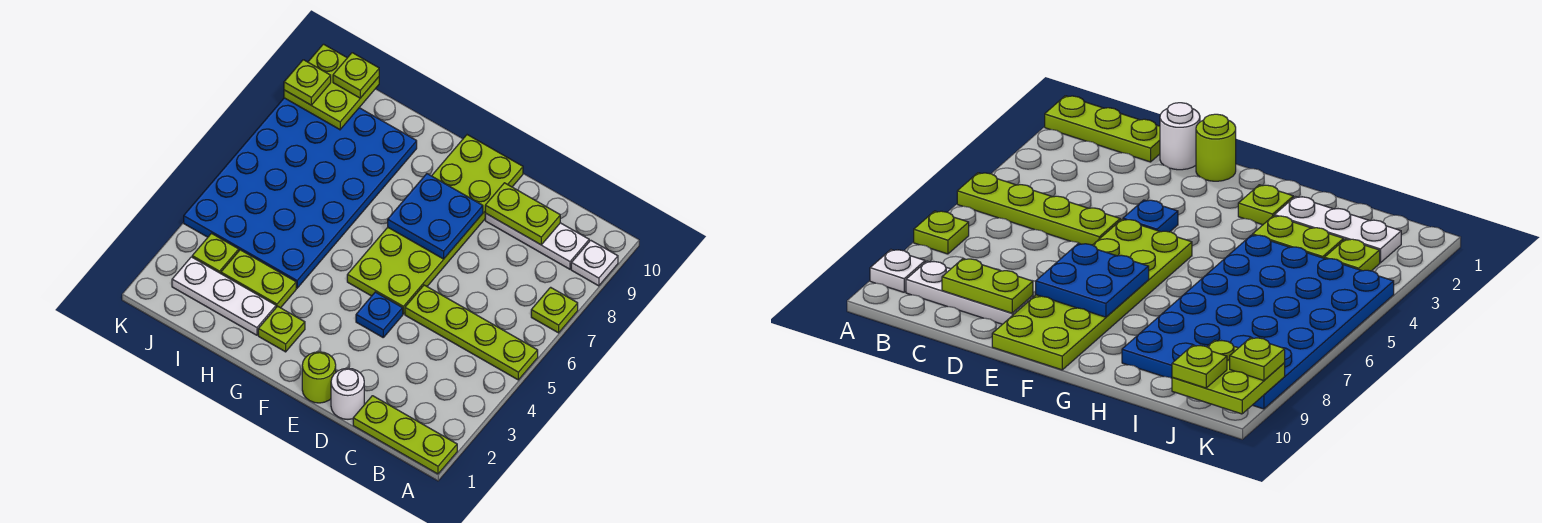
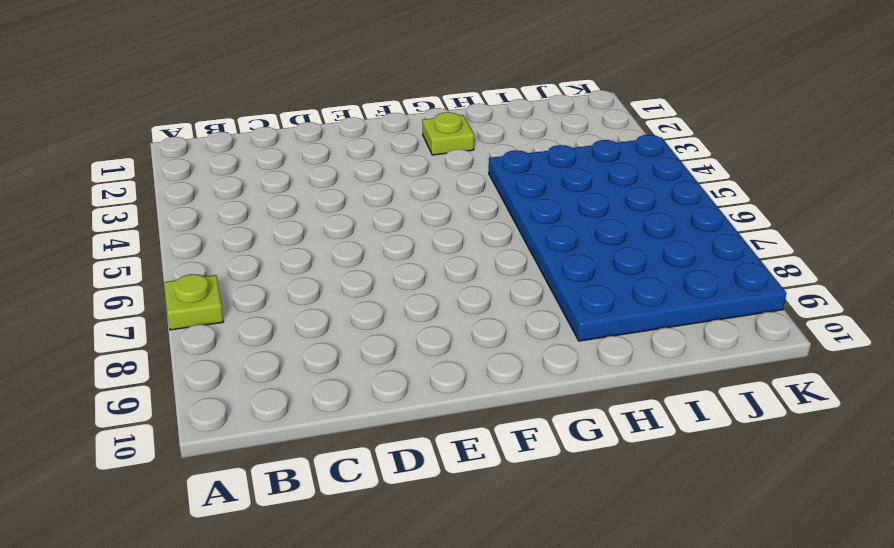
none -> lime plate A1:C1 level 1
none -> lime plate A5:D5 level 1
none -> white plate A9 level 1

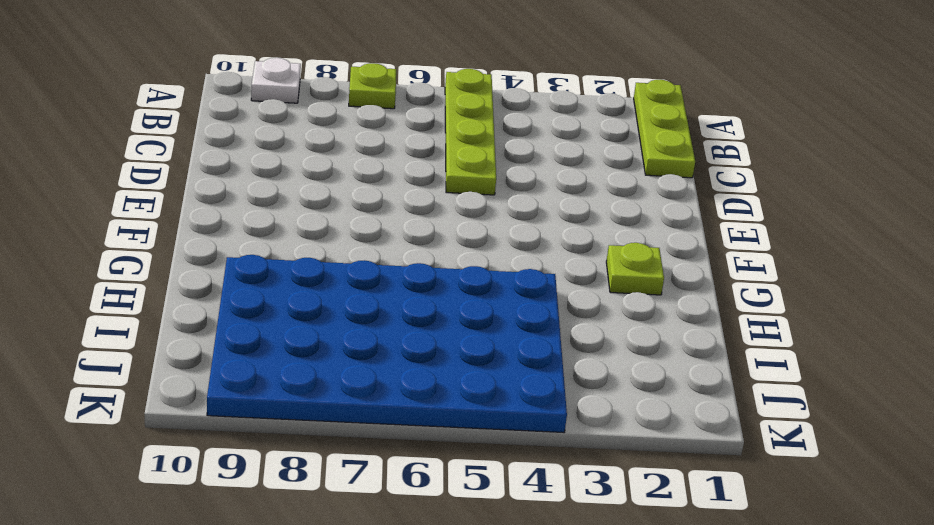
none -> white plate B9:D9 level 1
none -> white round brick D1 level 1
none -> lime round brick E1 level 1

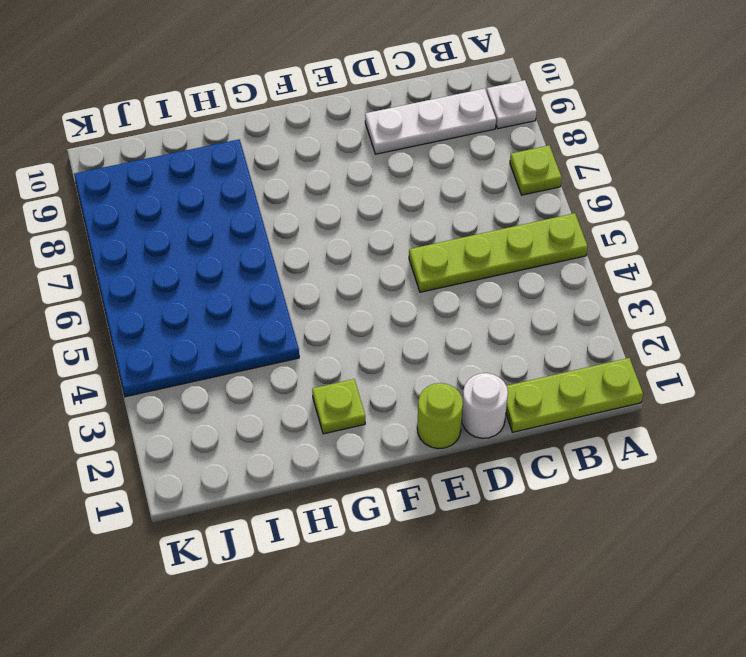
none -> blue plate E4 level 1
none -> lime plate E5:F10 level 1
none -> white plate H2:J2 level 1

